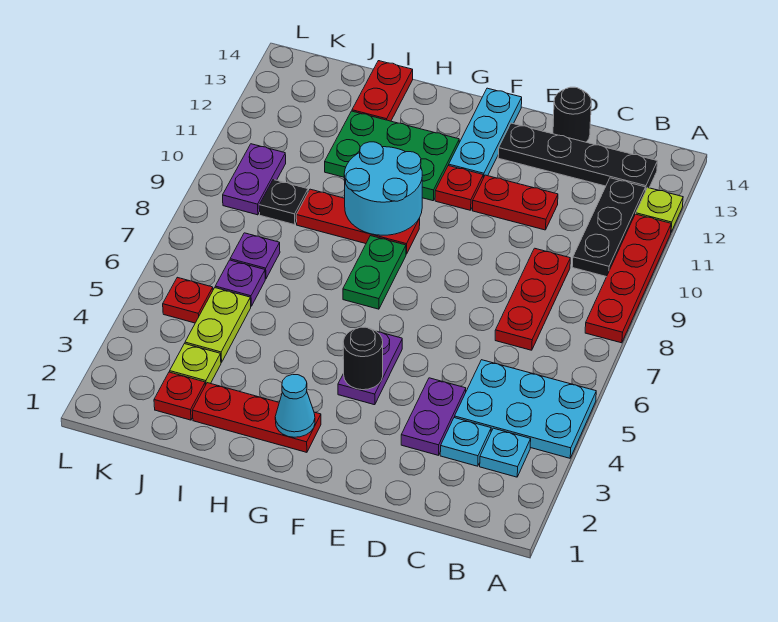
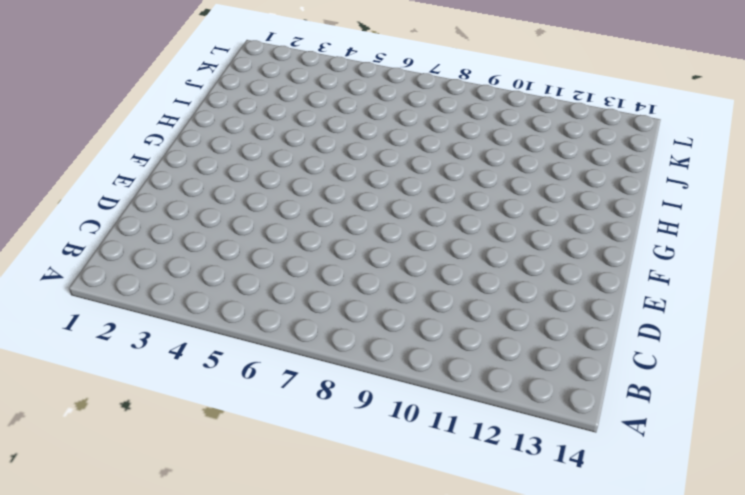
none -> cyan plate A4:C5 level 1
none -> red plate A8:A11 level 1
none -> lime plate A12 level 1
none -> cyan plate B3 level 1

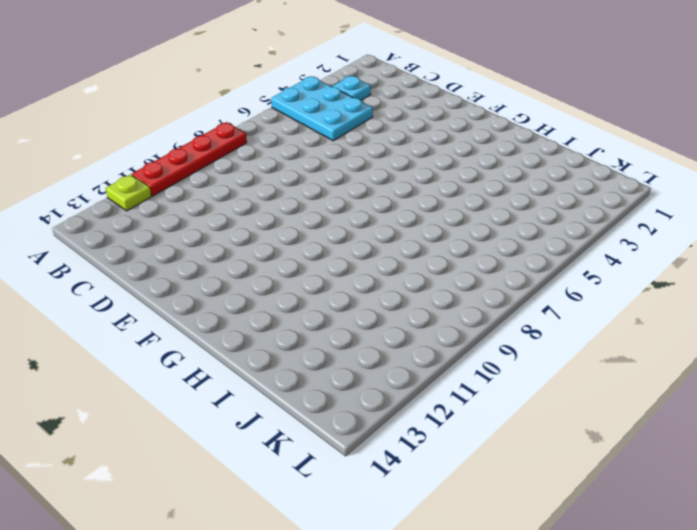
none -> black plate B10:B12 level 1
none -> black plate B13:E13 level 1
none -> cyan plate C3 level 1
none -> red plate C7:C9 level 1

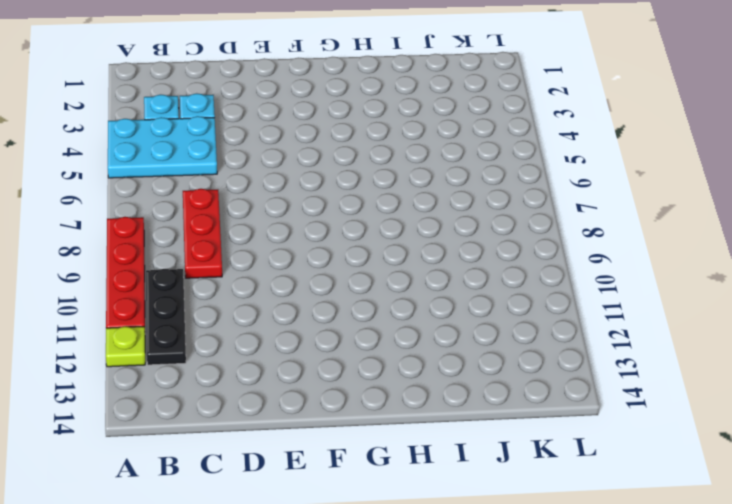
none -> black plate B13:E13 level 1
none -> purple plate D3:D4 level 1
none -> red plate D11:E11 level 1
none -> black round brick D14 level 1

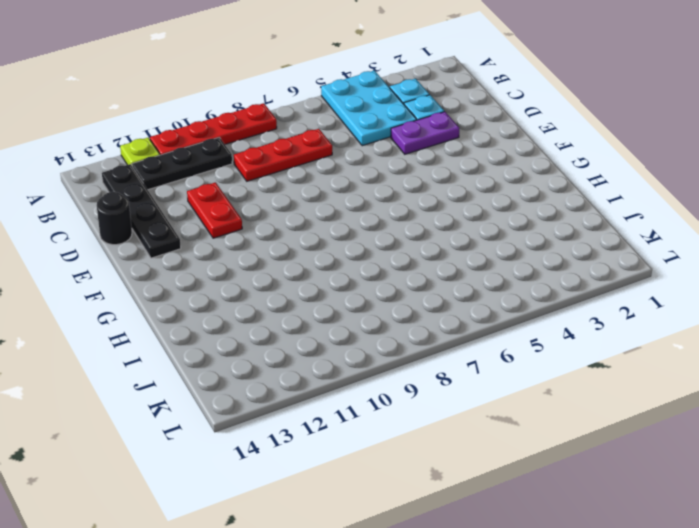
none -> purple plate F4:F5 level 1
none -> red plate F11 level 1
none -> cyan plate F12:F14 level 1
none -> red plate G2:I2 level 1

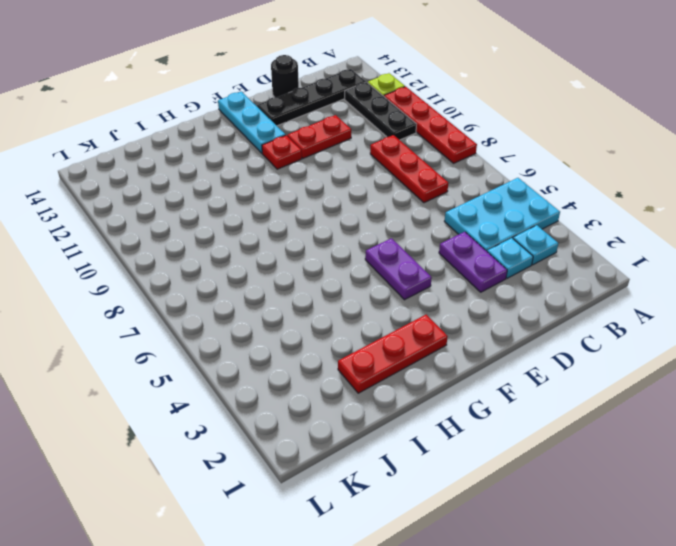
none -> green plate G7:G8 level 1
none -> red plate G9:I9 level 1
none -> green plate G11:I12 level 1
none -> red plate I13:I14 level 1

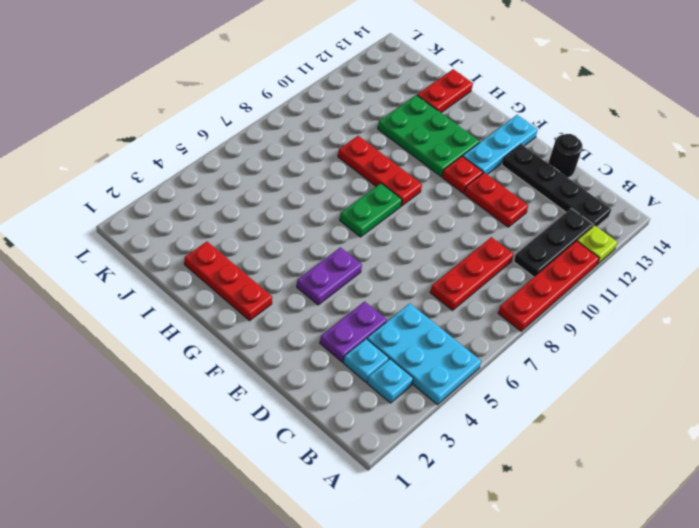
none -> red plate J2 level 1
none -> lime plate J3 level 1
none -> lime plate J4:J5 level 1
none -> purple plate J6 level 1

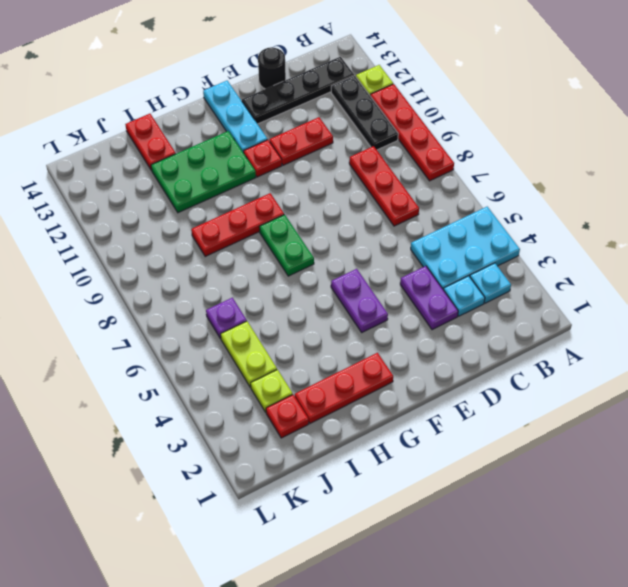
none -> purple plate J7 level 1
none -> black plate J9 level 1
none -> red plate K5 level 1
none -> purple plate K9:K10 level 1

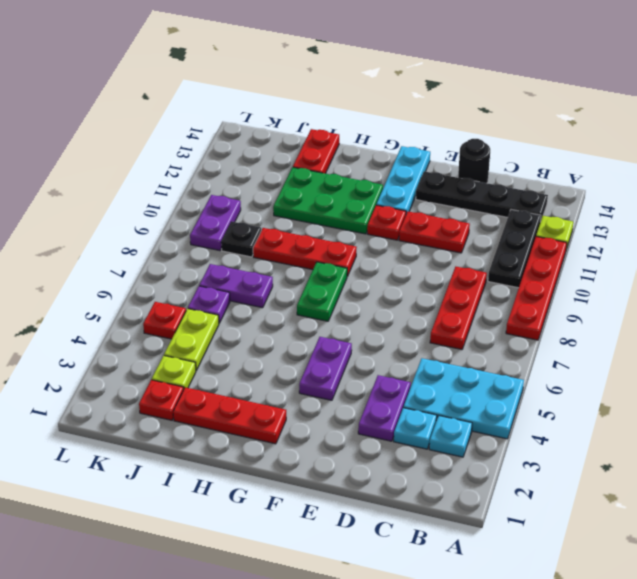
purple plate I7:J7 level 1 -> purple plate J7 level 1
none -> black round brick F4 level 2
none -> cyan cone G2 level 2
none -> cyan round brick G9:H10 level 2

